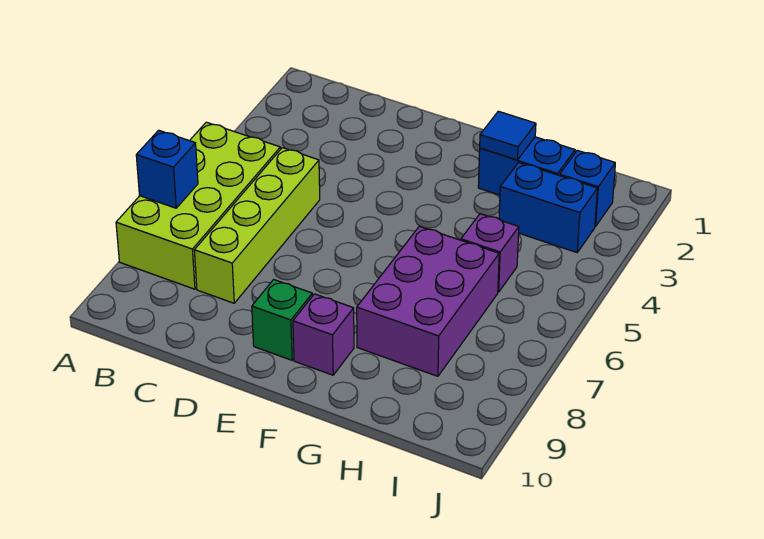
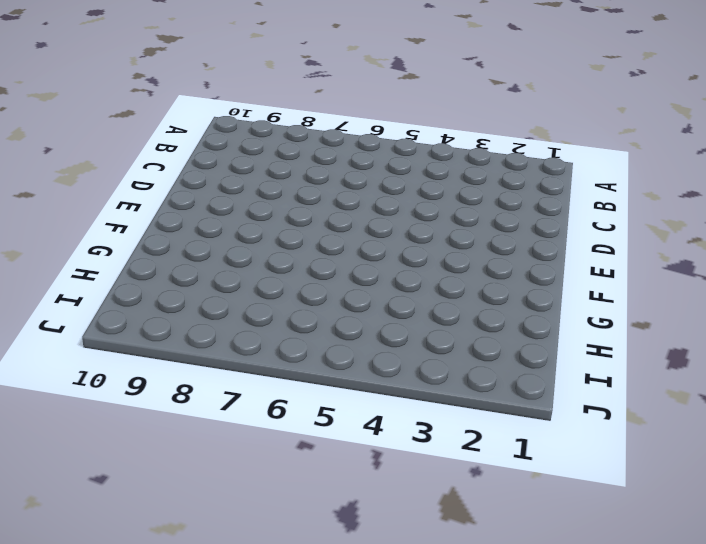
none -> lime brick A5:B8 level 1
none -> lime brick C5:C8 level 1

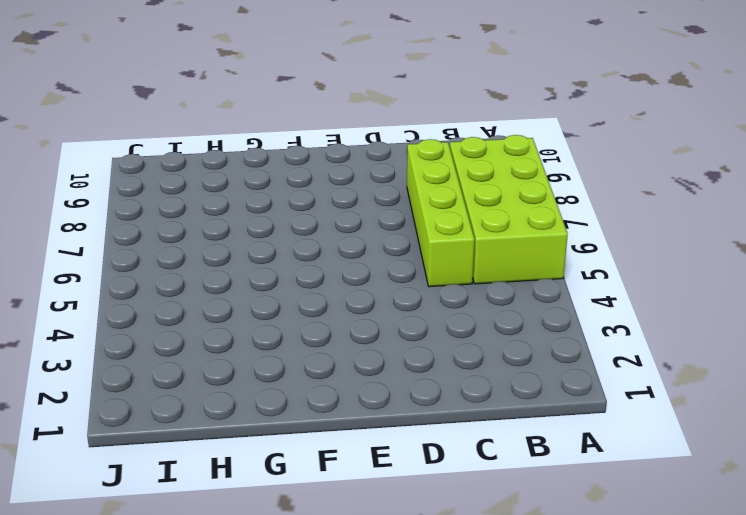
none -> green brick E9 level 1
none -> purple brick F9 level 1

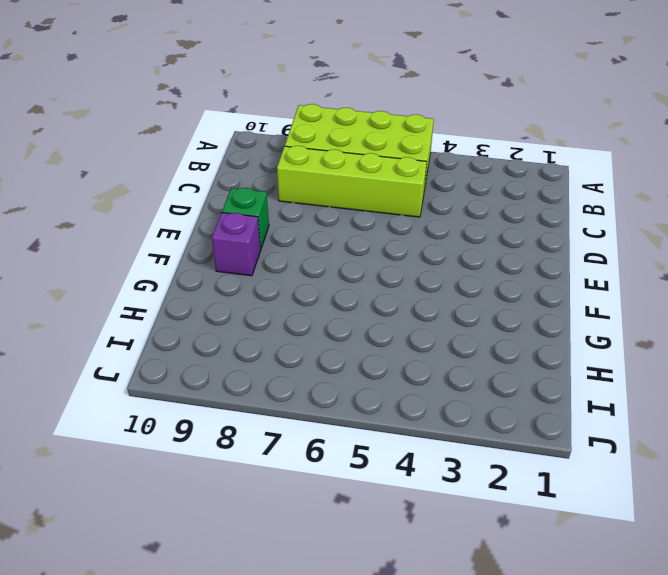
none -> blue brick G2:H2 level 1
none -> purple brick G6:H8 level 1

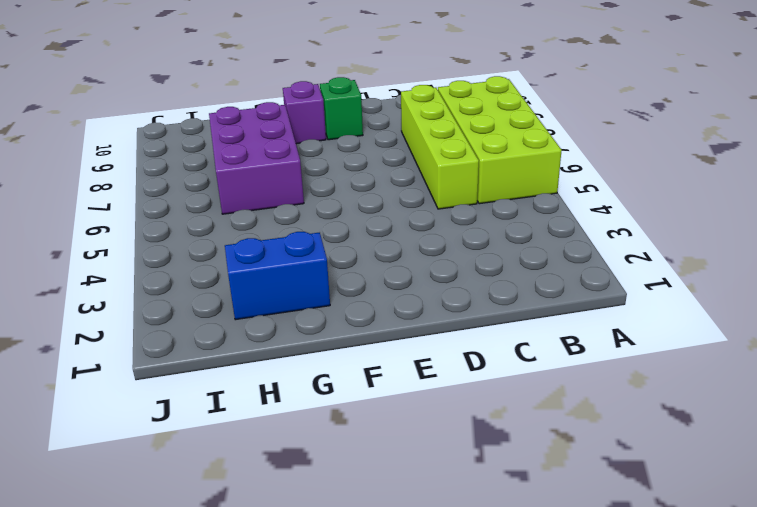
none -> blue brick H3:I3 level 1
none -> purple brick H5 level 1

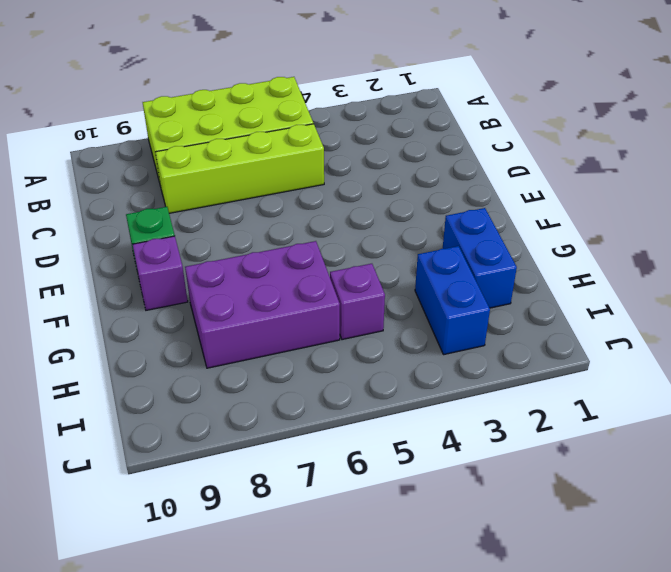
none -> blue brick I2 level 1
none -> blue brick A7 level 2

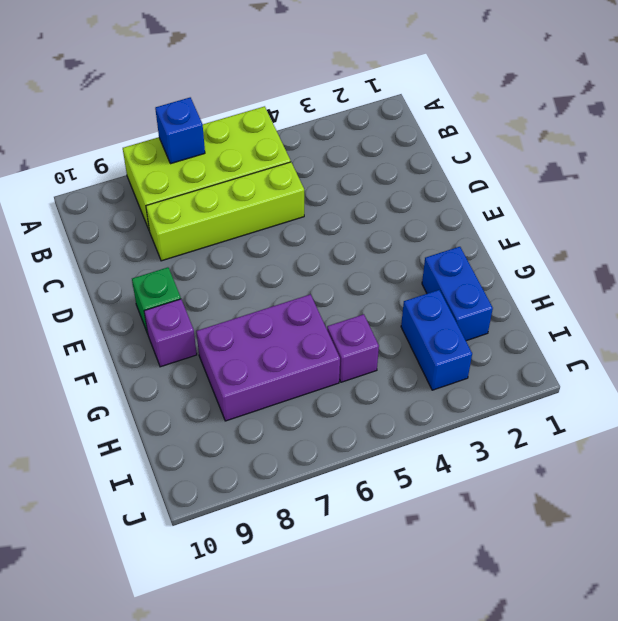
none -> blue brick I2 level 1
none -> blue tile G2 level 2

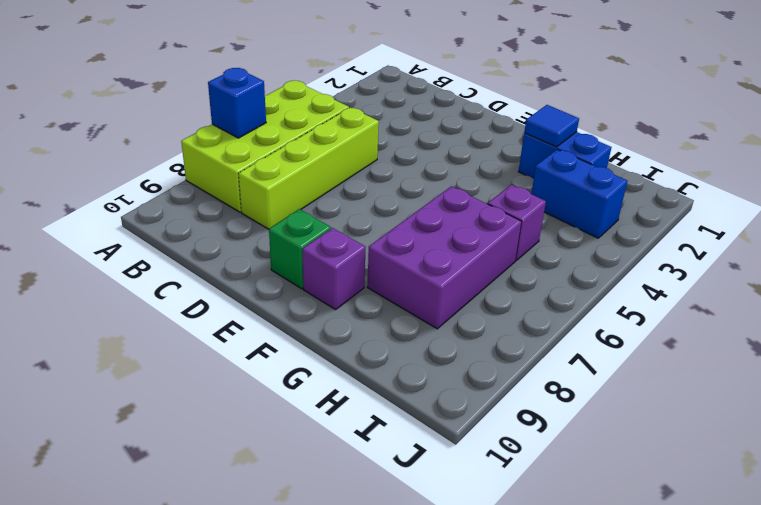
none -> blue brick I2 level 1

